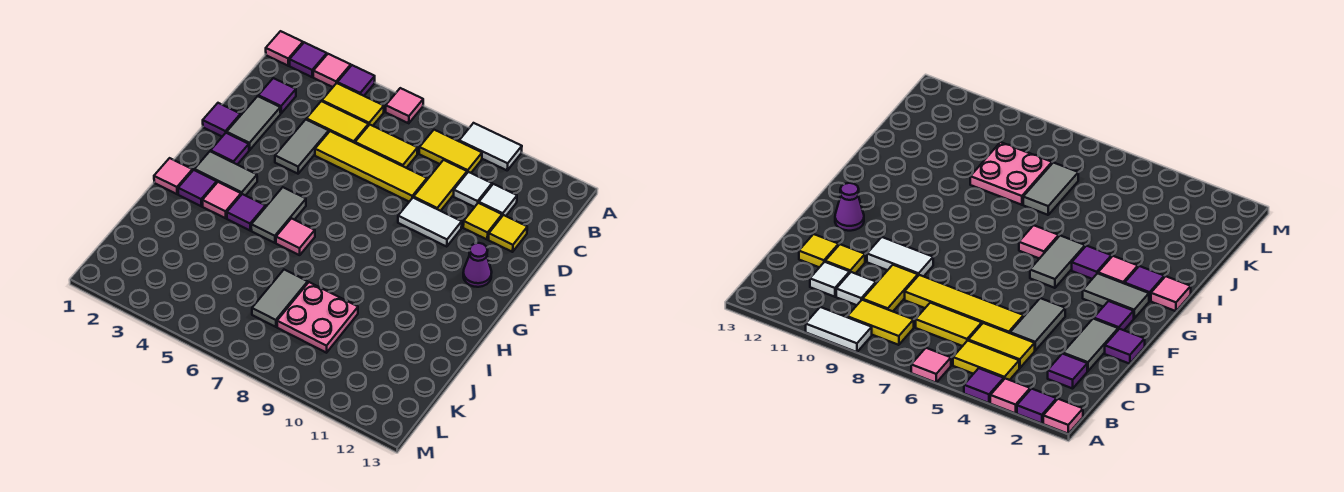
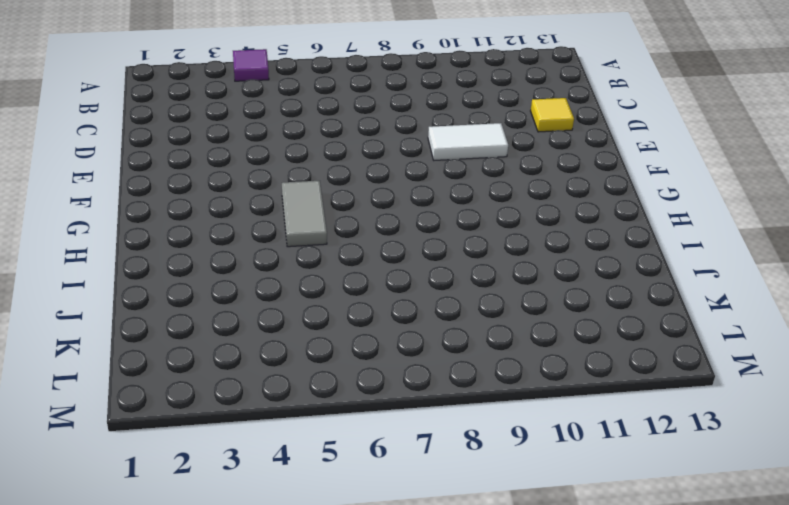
none -> pink tile A1 level 1
none -> purple tile A2 level 1
none -> pink tile A3 level 1
none -> pink tile A6 level 1

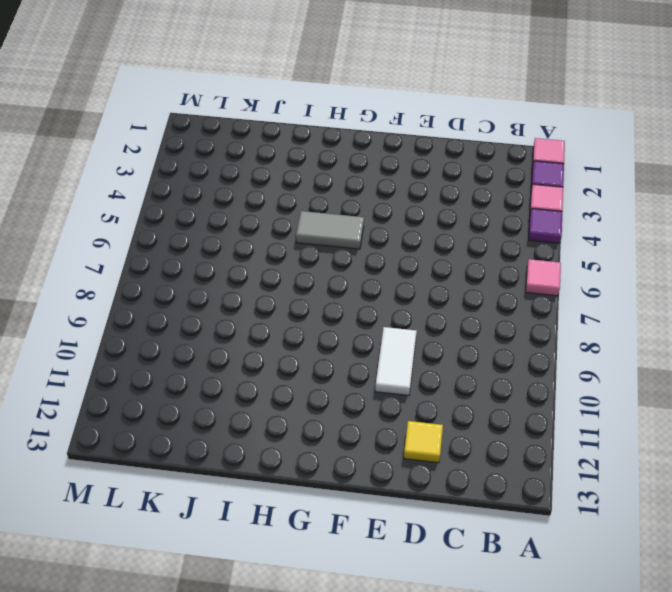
none -> white tile A9:A10 level 1
none -> yellow tile B4:B5 level 1
none -> yellow tile B8:B9 level 1
none -> purple tile C2 level 1

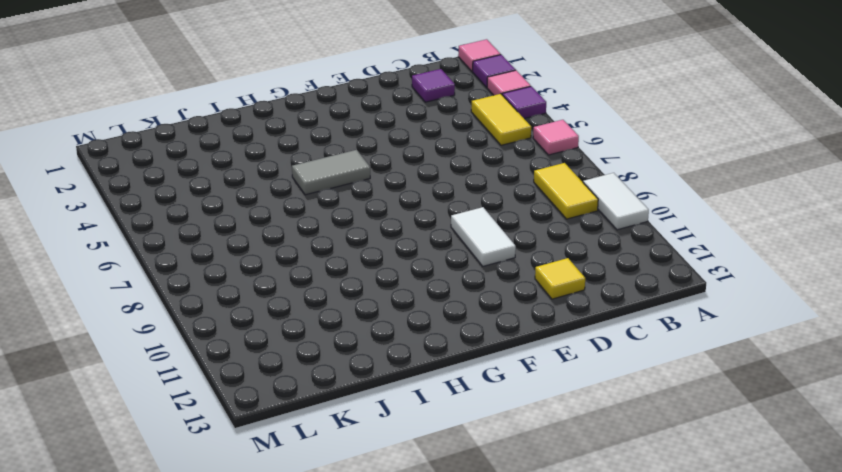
none -> yellow tile C4:C5 level 1
none -> yellow tile C6:C7 level 1
none -> yellow tile C9:D9 level 1
none -> white tile C10 level 1

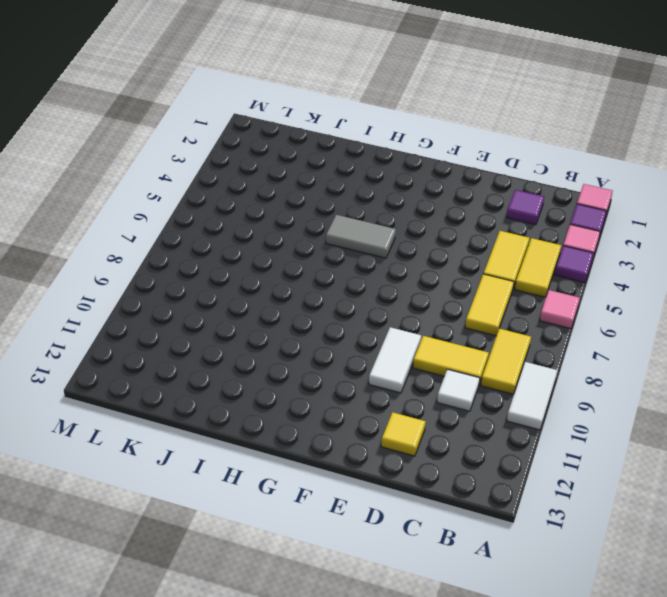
none -> white tile C11 level 1
none -> grey tile D2:E2 level 1
none -> grey tile D4:E4 level 1
none -> yellow tile D5:D8 level 1

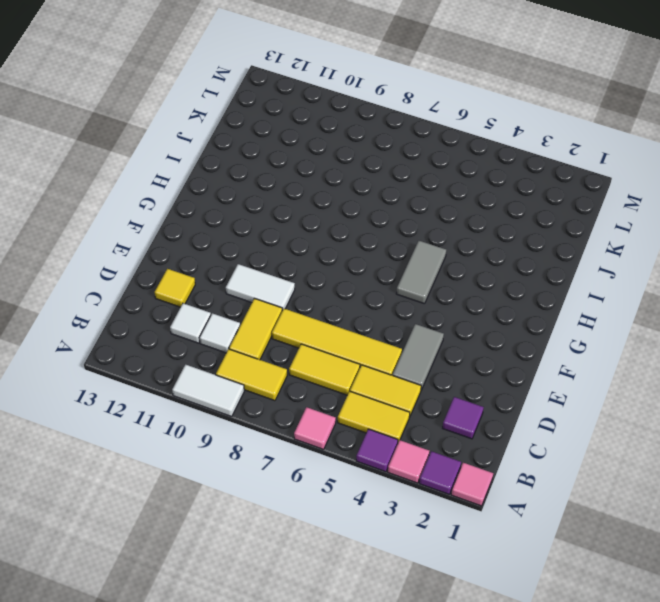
none -> grey tile D2:E2 level 1
none -> yellow tile D11 level 1
none -> purple tile E1 level 1
none -> purple tile F2 level 1

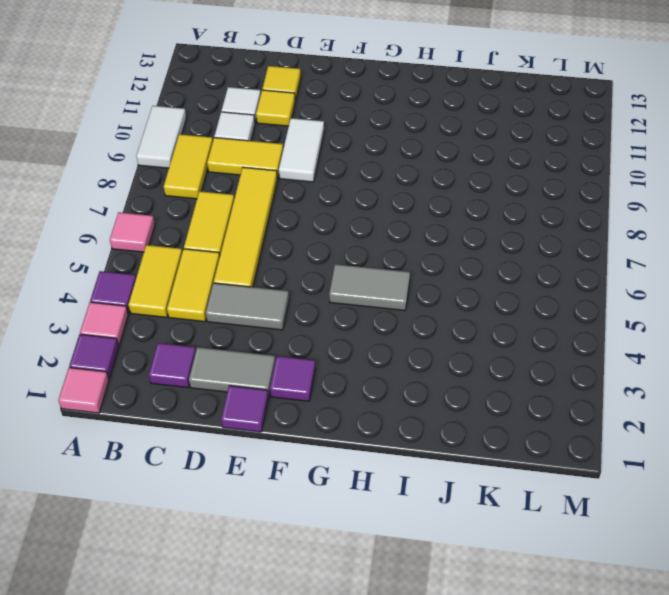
none -> purple cone F12 level 1
none -> grey tile G2:G3 level 1
none -> pink tile H1 level 1
none -> purple tile H2 level 1

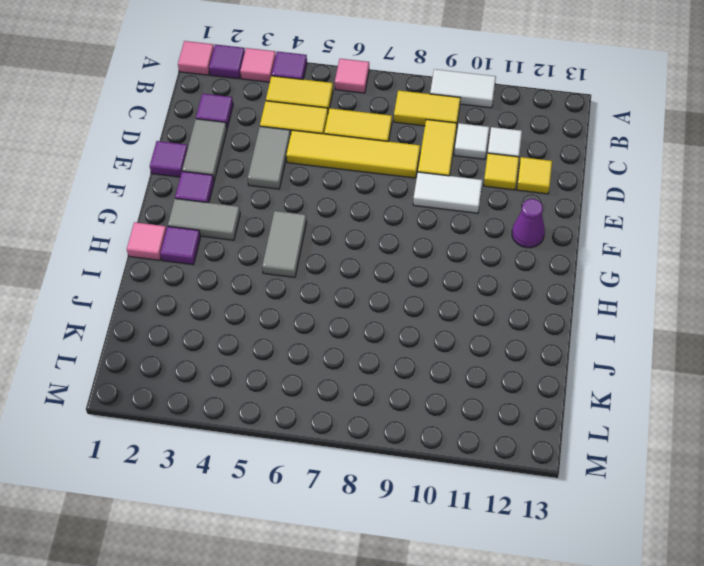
none -> pink tile H3 level 1
none -> purple tile H4 level 1
none -> pink tile H6 level 1
none -> grey tile J7:K7 level 1

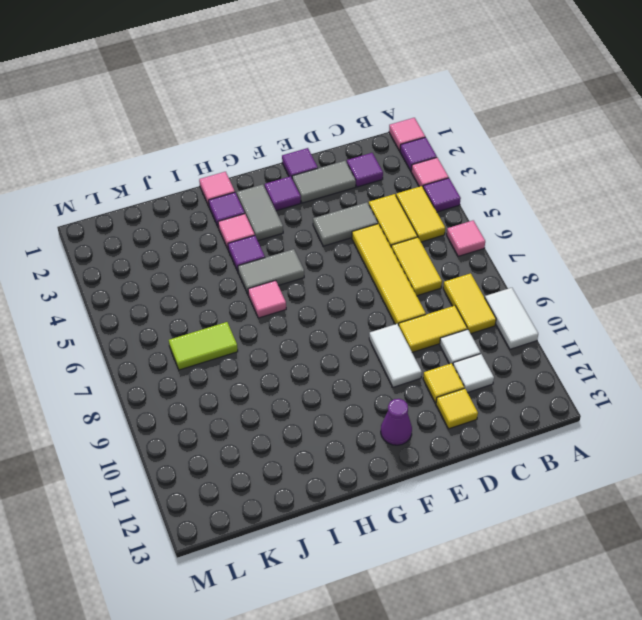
lime tile J7:K7 level 1 -> grey tile J7:K7 level 1
none -> pink plate J8:K9 level 1

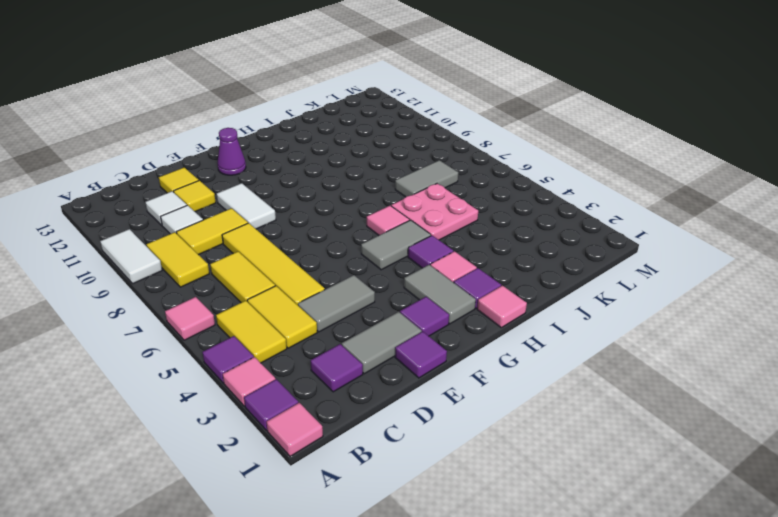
pink plate I5:J6 level 1 -> pink plate J8:K9 level 1

